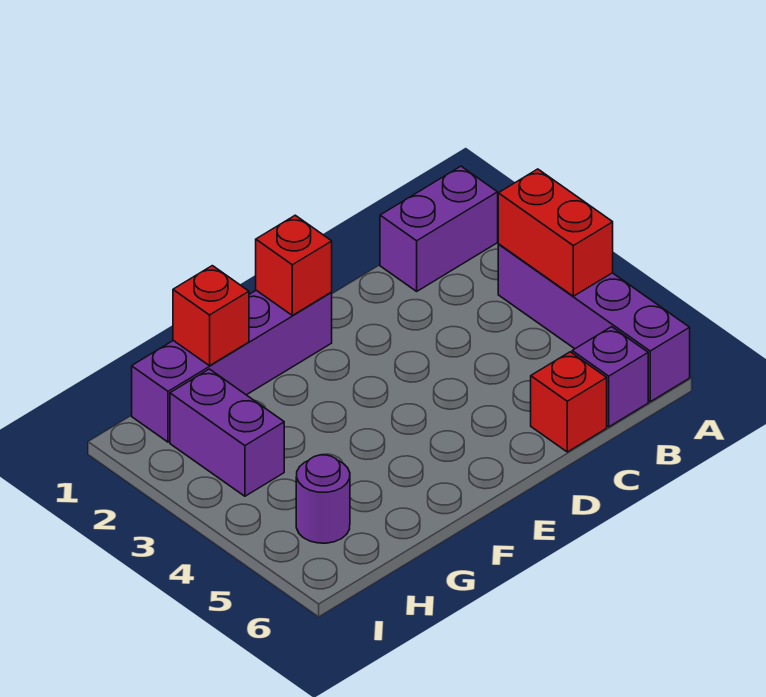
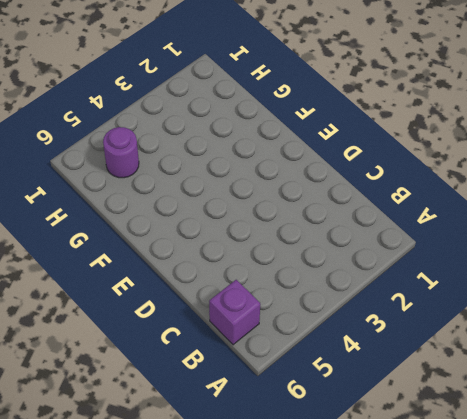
none -> purple brick A1:B1 level 1
none -> purple brick A3:A6 level 1

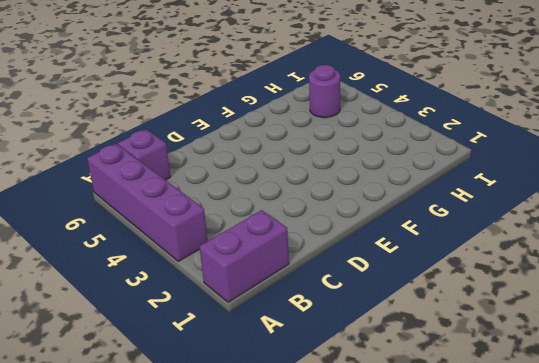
none -> red brick C6 level 1
none -> purple brick E1:H1 level 1

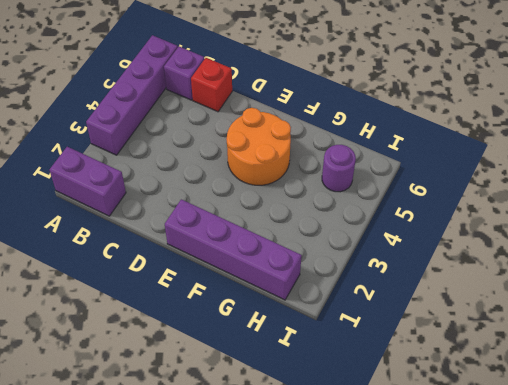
orange round brick E4:F5 level 1 -> none
none -> purple brick H2:H3 level 1
none -> red brick A3:A4 level 2

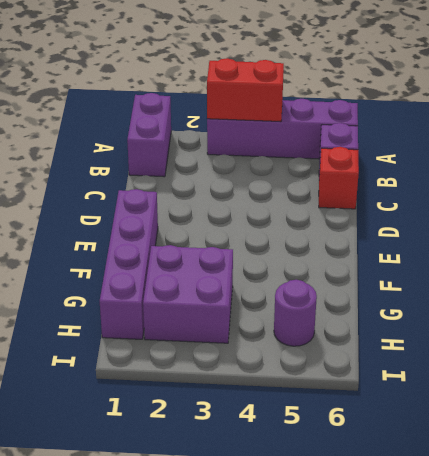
purple brick G2:H3 level 1 -> purple brick H2:H3 level 1
none -> red brick E1 level 2
none -> red brick G1 level 2

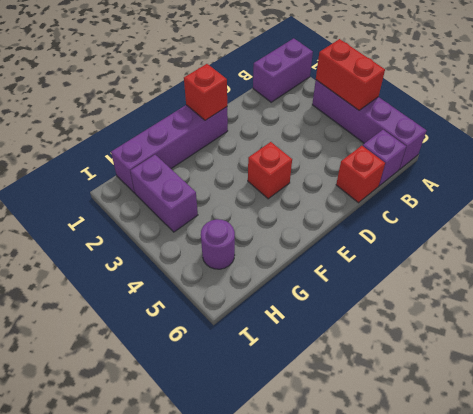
red brick E4 level 1 -> red brick G1 level 2

